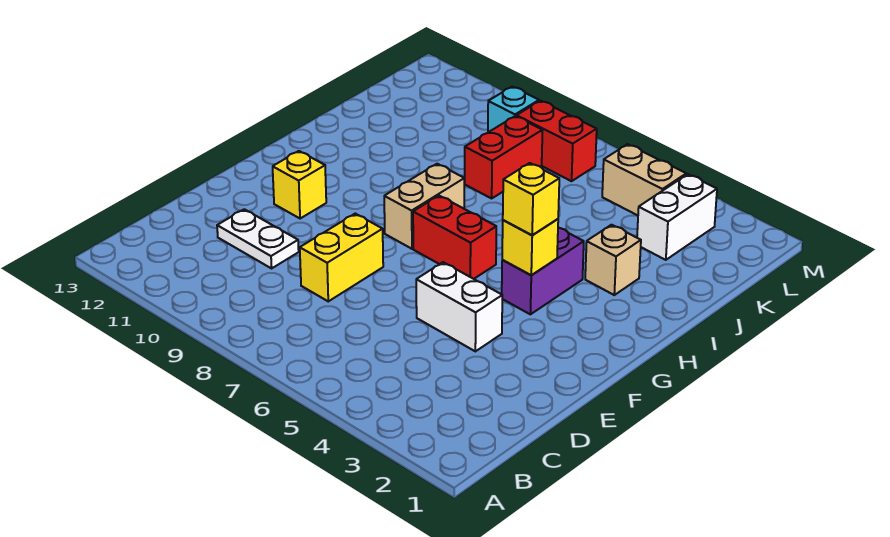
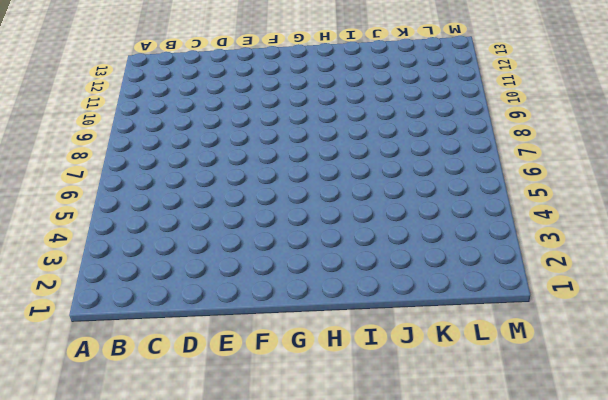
none -> yellow brick D8:E8 level 1
none -> white plate D10:D11 level 1
none -> white brick E4:E5 level 1

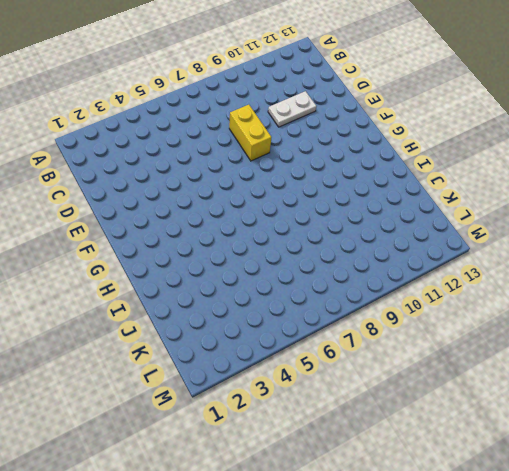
none -> white brick E4:E5 level 1
none -> yellow brick F11 level 1
none -> purple brick G4:H4 level 1

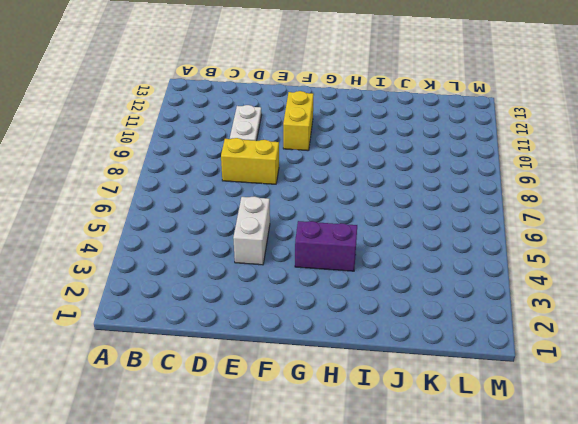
yellow brick F10:F11 level 1 -> yellow brick F11 level 1
none -> red brick G6:G7 level 1
none -> tan brick G8:H8 level 1
none -> tan brick I3 level 1

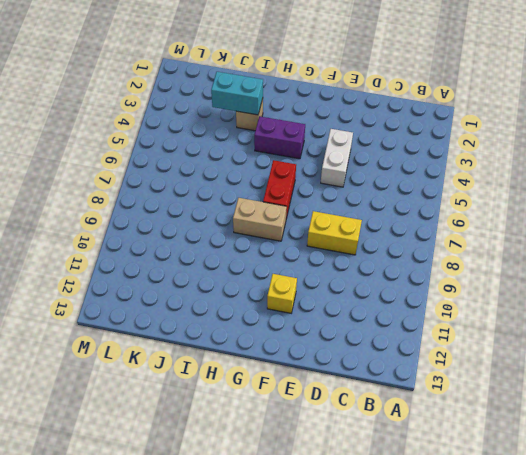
cyan brick I3:J3 level 2 -> none
none -> white plate D10:D11 level 1
none -> red brick J8:K8 level 1
none -> white brick K3:L3 level 1

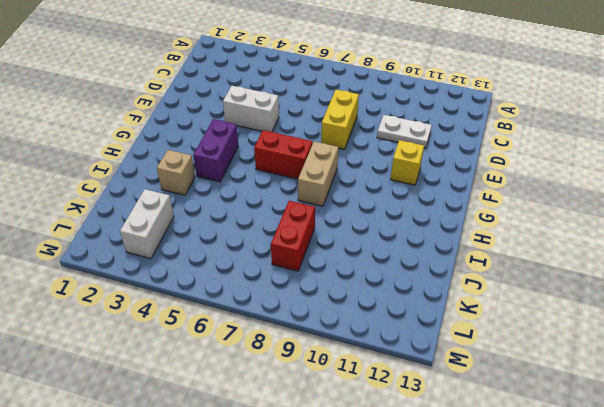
none -> tan brick L4:L5 level 1
none -> red brick L7:L8 level 1
none -> cyan brick L9 level 1

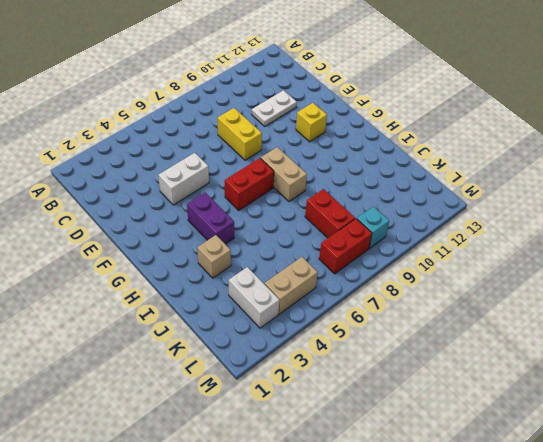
none -> yellow brick G4 level 2
none -> yellow brick G4 level 3

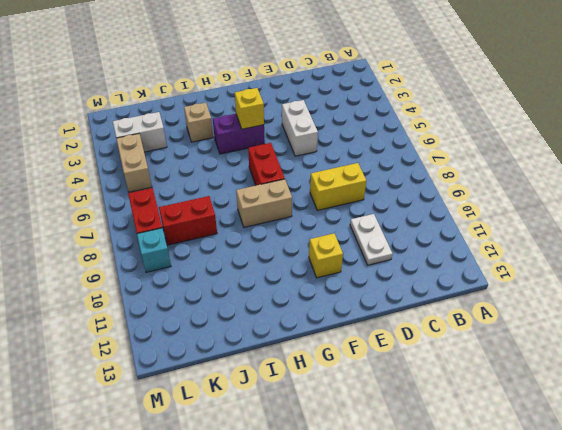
none -> yellow brick G4 level 3

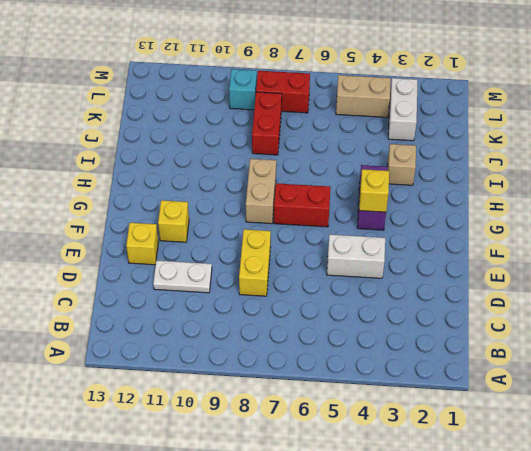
yellow brick E12 level 1 -> yellow brick G4 level 3

